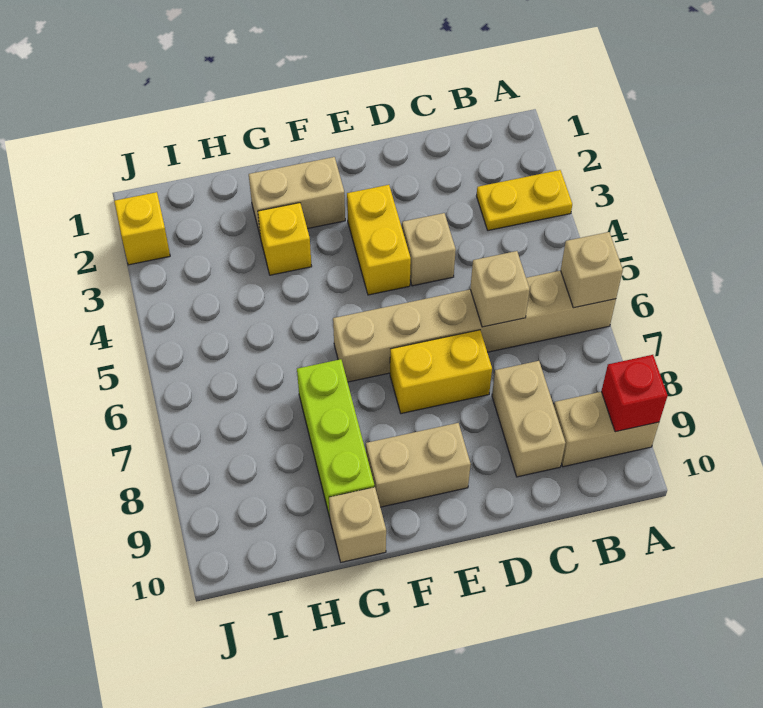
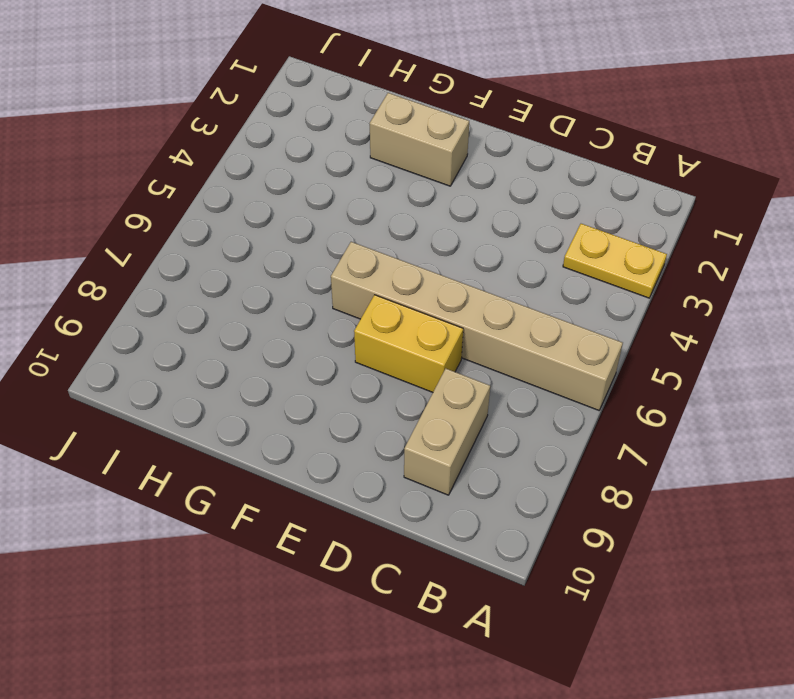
none -> tan brick A9:B9 level 1
none -> tan brick D4 level 1
none -> yellow brick E3:E4 level 1

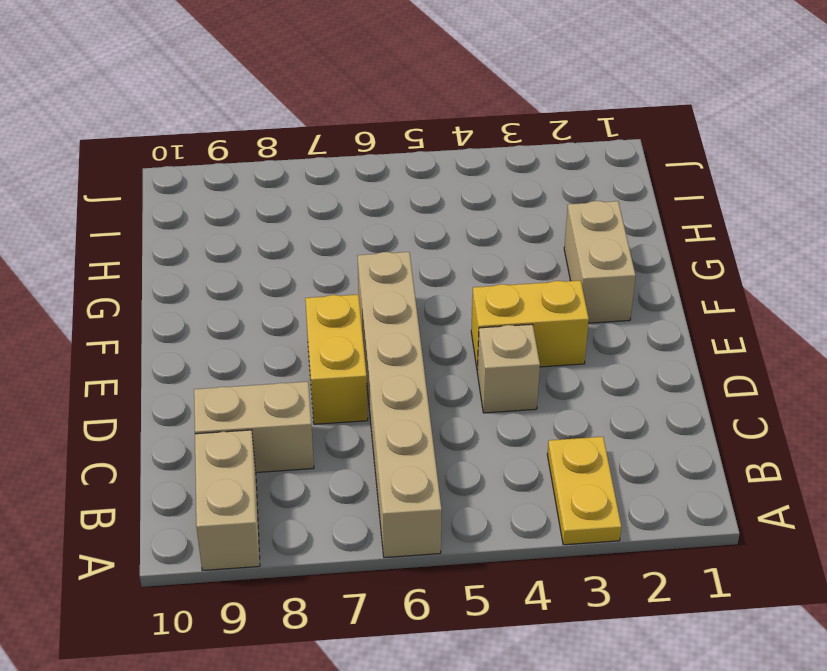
none -> tan brick E9:F9 level 1
none -> yellow brick G3 level 1
none -> lime brick G7:G9 level 1

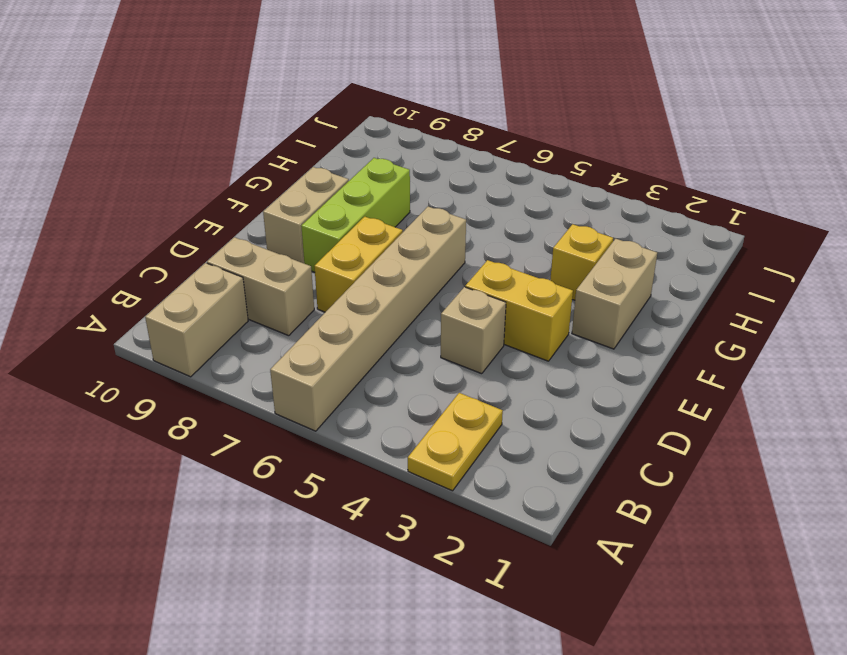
lime brick E8:G8 level 1 -> lime brick G7:G9 level 1
none -> tan brick G10 level 1
none -> yellow brick J2 level 1
none -> tan brick A6 level 2

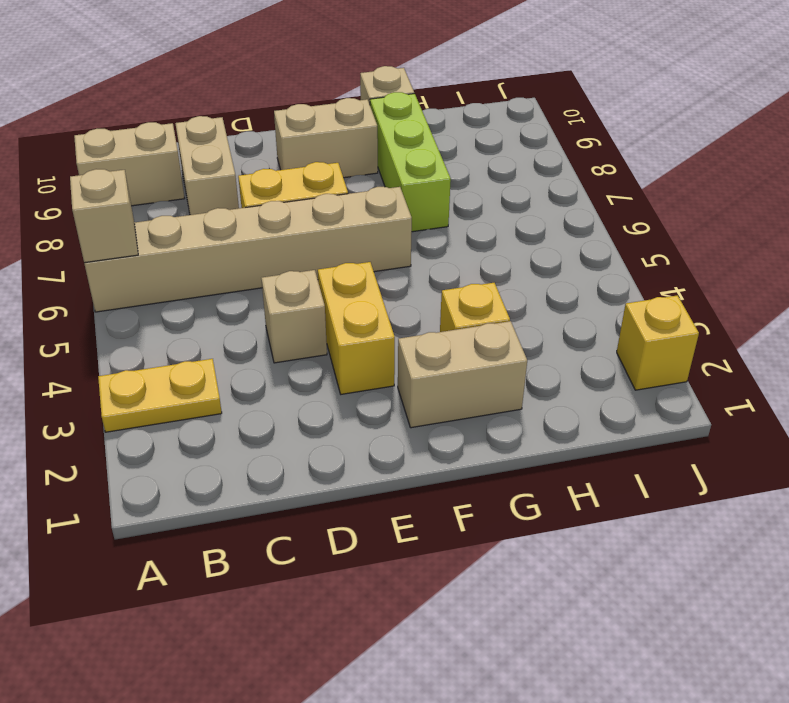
none -> red brick A9 level 2
none -> tan brick C6 level 2

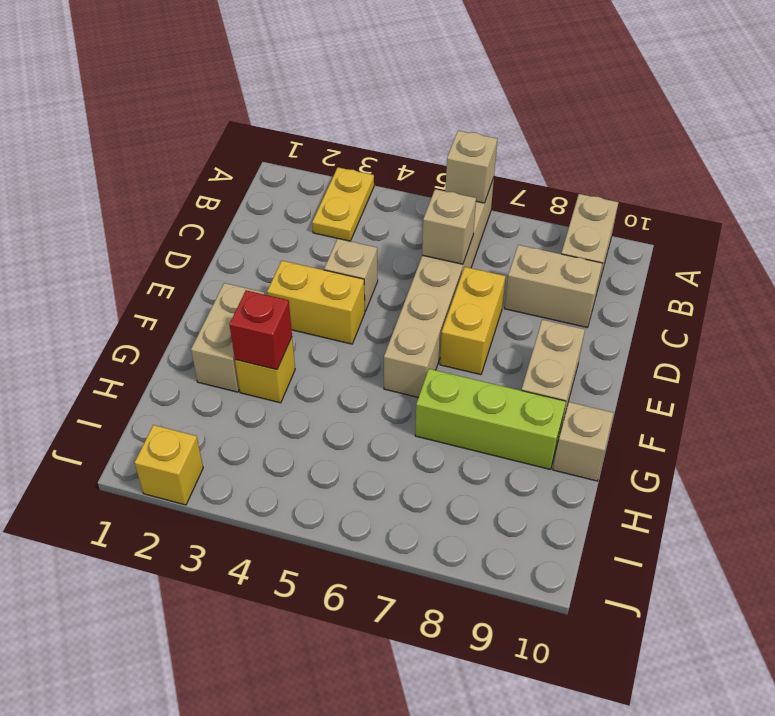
red brick G3 level 2 -> red brick A9 level 2

